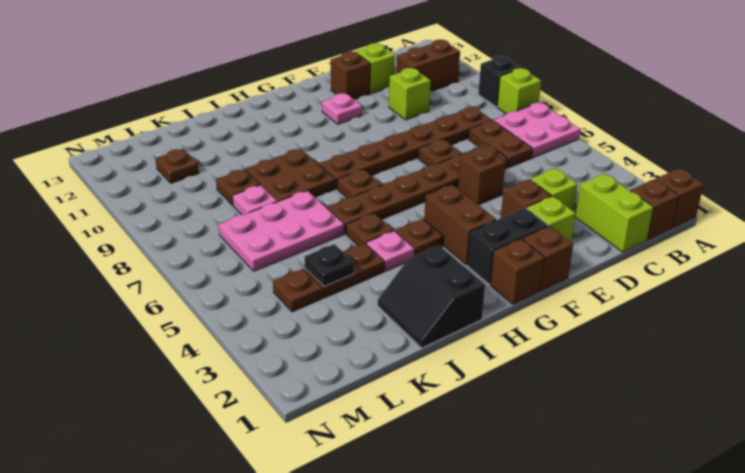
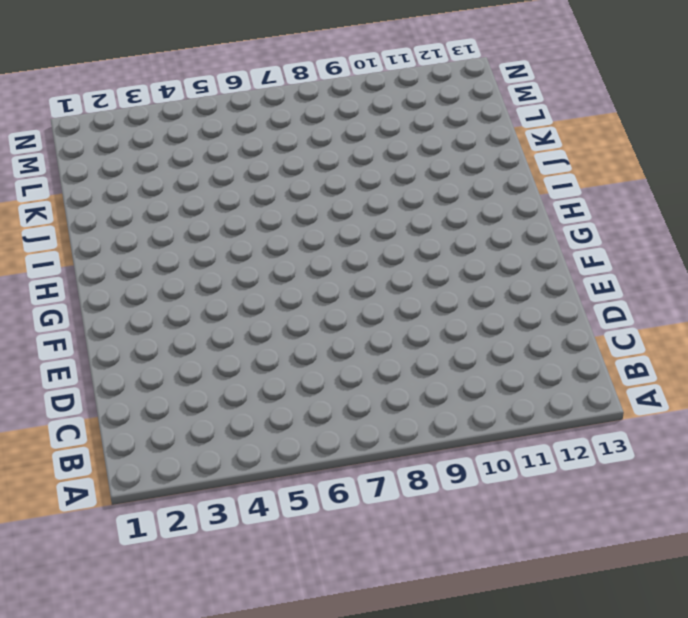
none -> brown brick A1 level 1
none -> pink plate A6:B7 level 1
none -> lime brick A8 level 1
none -> black brick A9 level 1

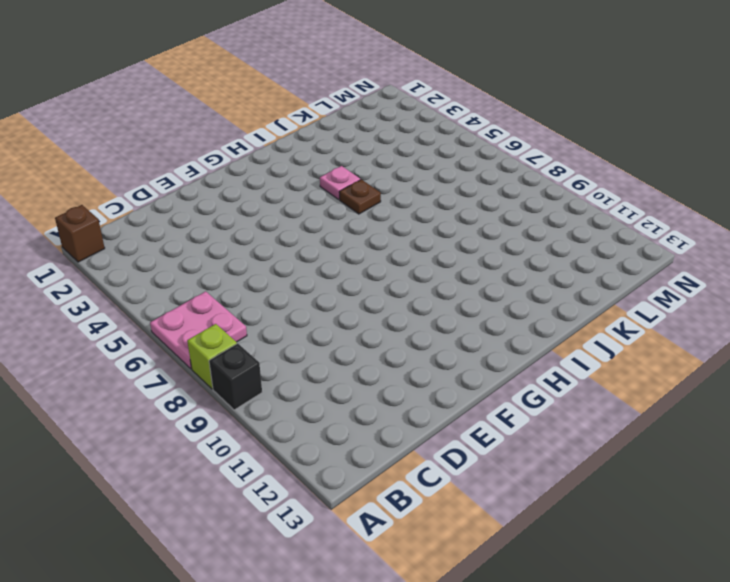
none -> brown brick B1 level 1
none -> brown brick B11:C11 level 1
none -> lime brick C1:C2 level 1
none -> brown plate C6:C7 level 1

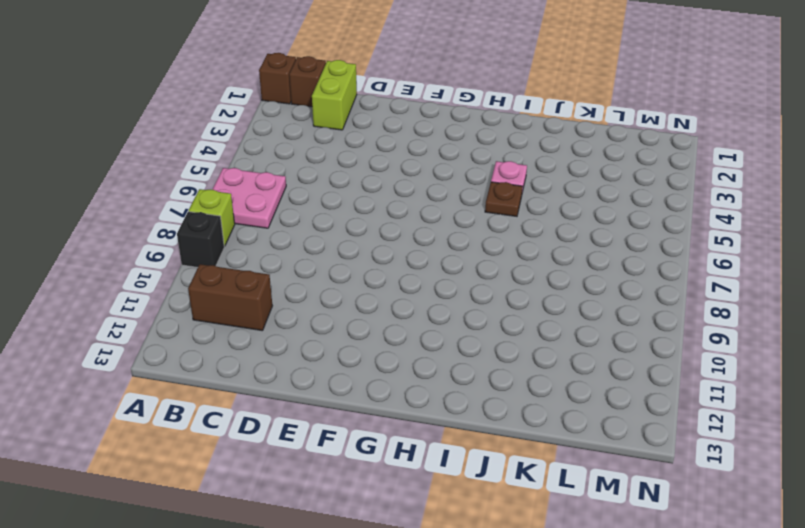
none -> brown plate C6:C7 level 1
none -> brown plate C8:H8 level 1
none -> lime brick D3 level 1
none -> brown plate D6:I6 level 1

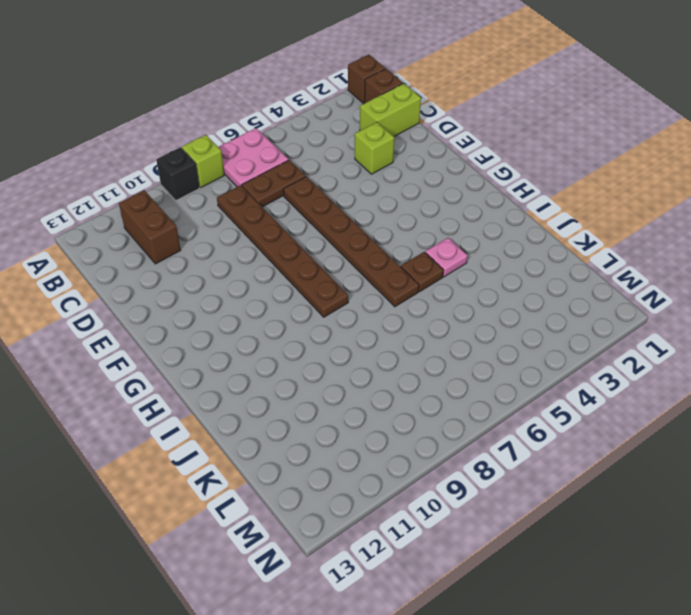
none -> lime brick D10 level 1
none -> lime brick D12 level 1
none -> lime brick E2 level 1
none -> brown brick E3 level 1

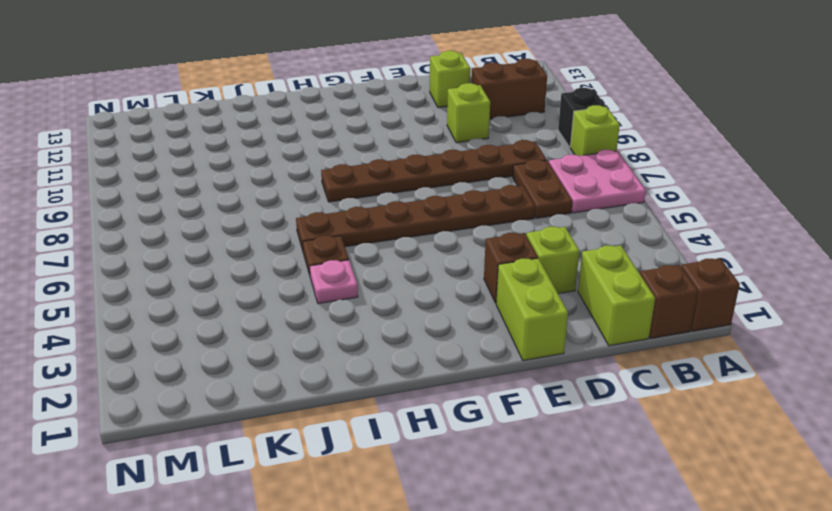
lime brick E1:E2 level 1 -> lime brick E2 level 1
none -> brown brick E5 level 1
none -> brown plate E7 level 1
none -> brown brick E12 level 1
none -> brown brick F1 level 1

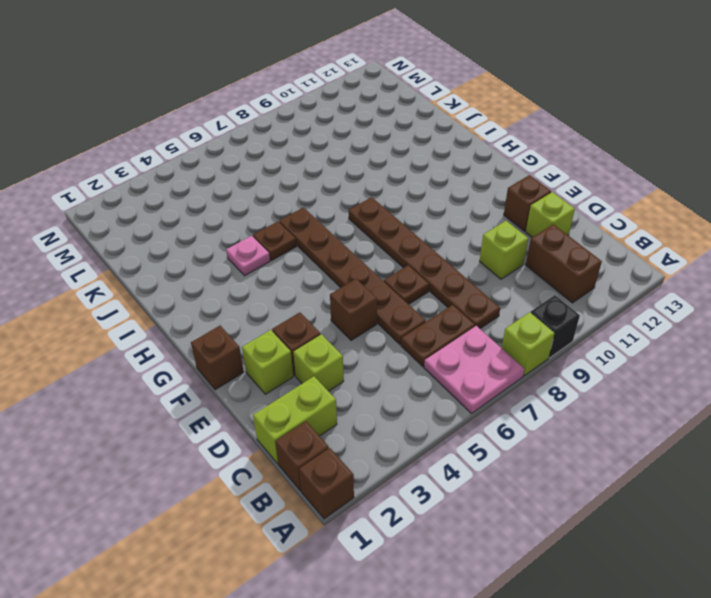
none -> black brick F2:G2 level 1
none -> pink plate F11 level 1
none -> brown brick G1 level 1
none -> brown brick G3:G4 level 1

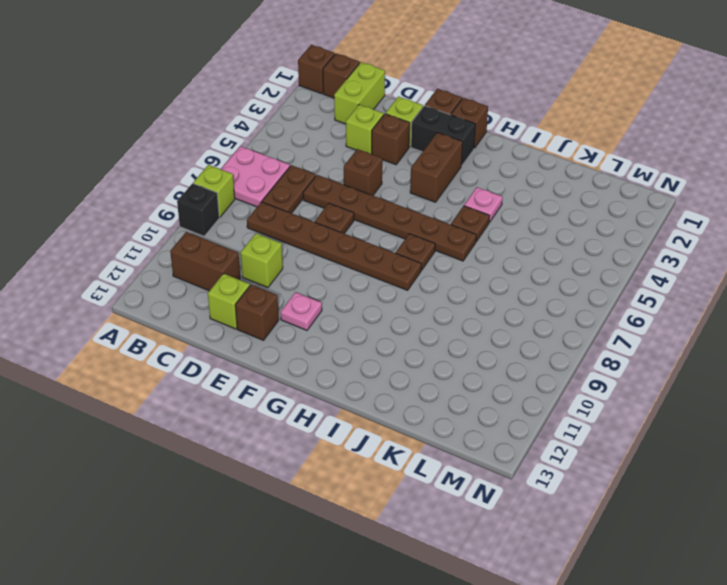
none -> brown plate H4 level 1
none -> black slope I1:J2 level 1 top I
none -> brown plate I8:J9 level 1
none -> brown plate J4:K4 level 1

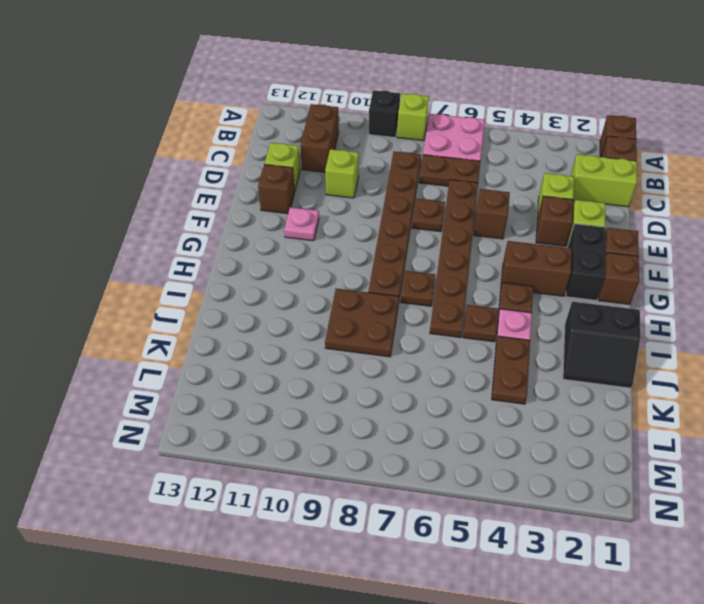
none -> pink plate J6:L7 level 1
none -> pink plate K8 level 1
none -> brown plate K9 level 1
none -> brown plate L4 level 1

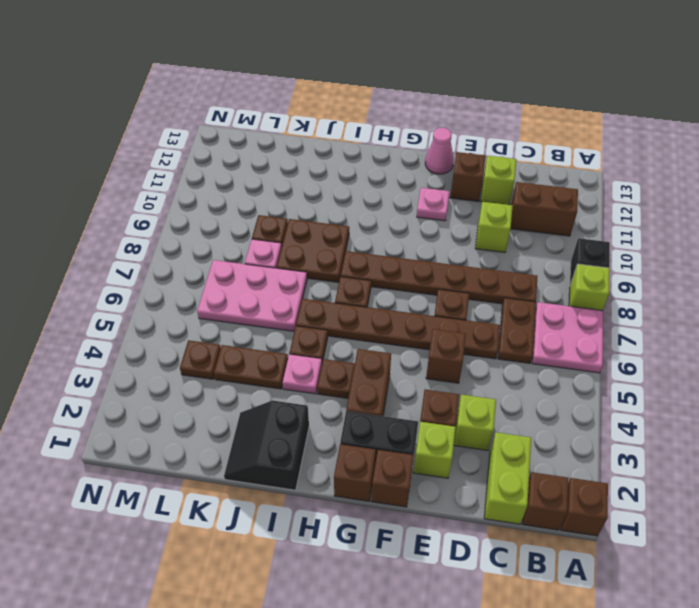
pink cone F13 level 1 -> none
none -> brown plate L11 level 1
none -> black plate K4 level 2

